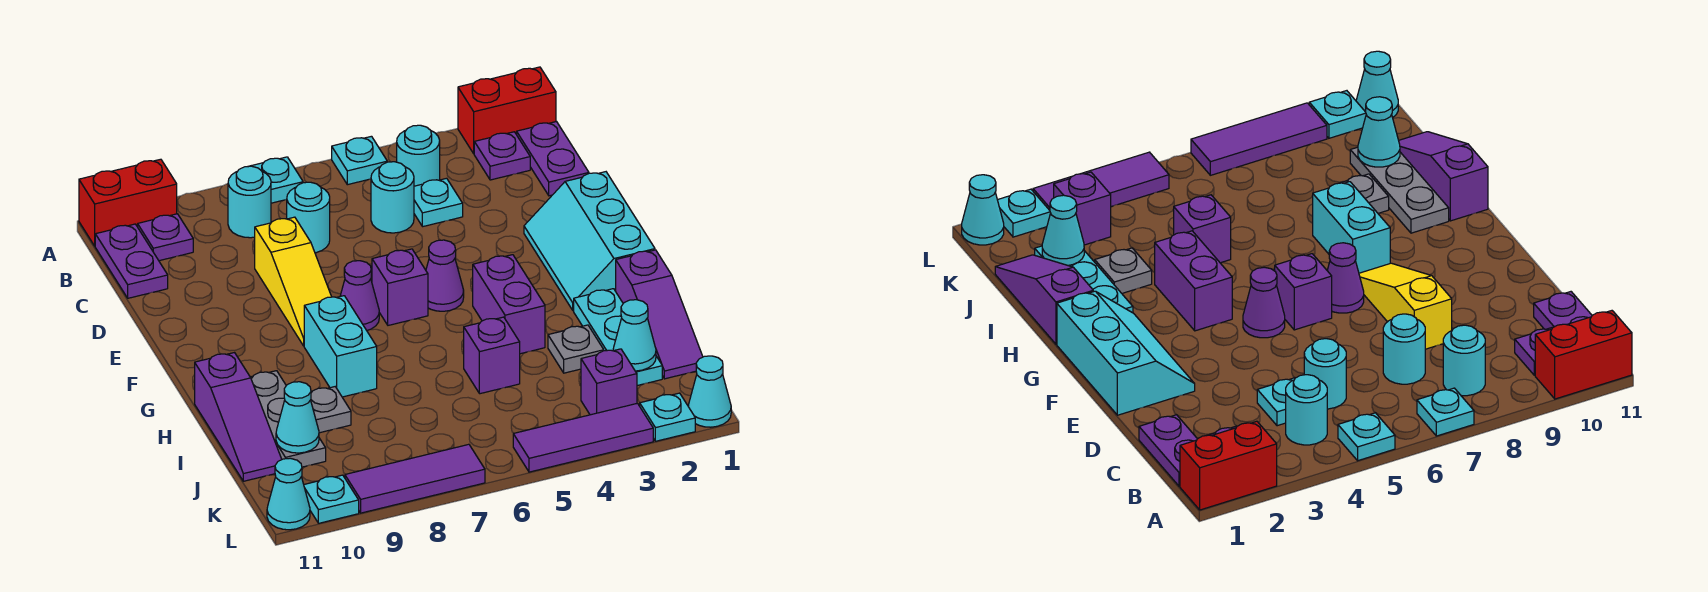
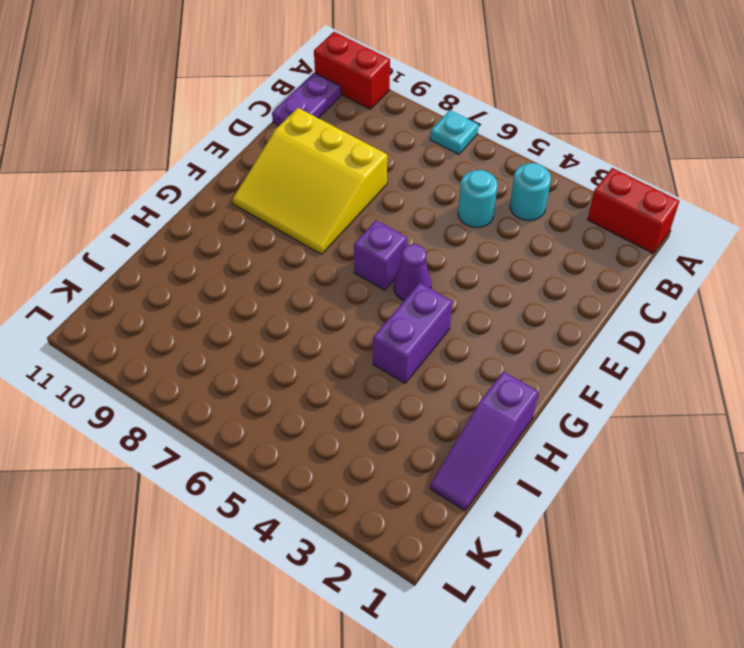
yellow slope D8:F10 level 1 top D -> yellow slope D8:F8 level 1 top D
none -> cyan plate A5 level 1
none -> purple plate B1:C1 level 1
none -> purple plate B2 level 1
none -> cyan round brick B8 level 1

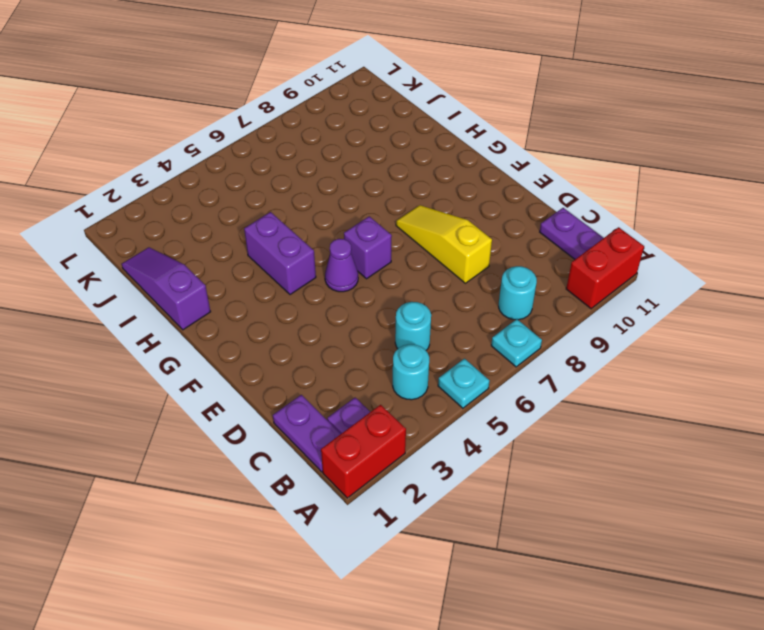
none -> purple plate B10 level 1
none -> cyan plate C4 level 1
none -> cyan round brick C7 level 1
none -> cyan slope E1:G2 level 1 top 1

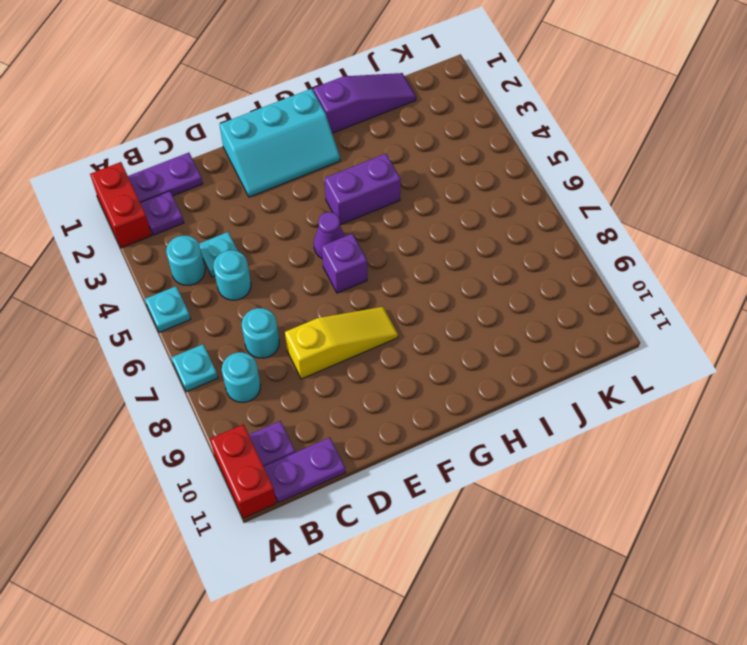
none -> purple cone F7 level 1
none -> cyan brick G8:H8 level 1
none -> cyan plate H2:J2 level 1
none -> grey plate H10:J10 level 1

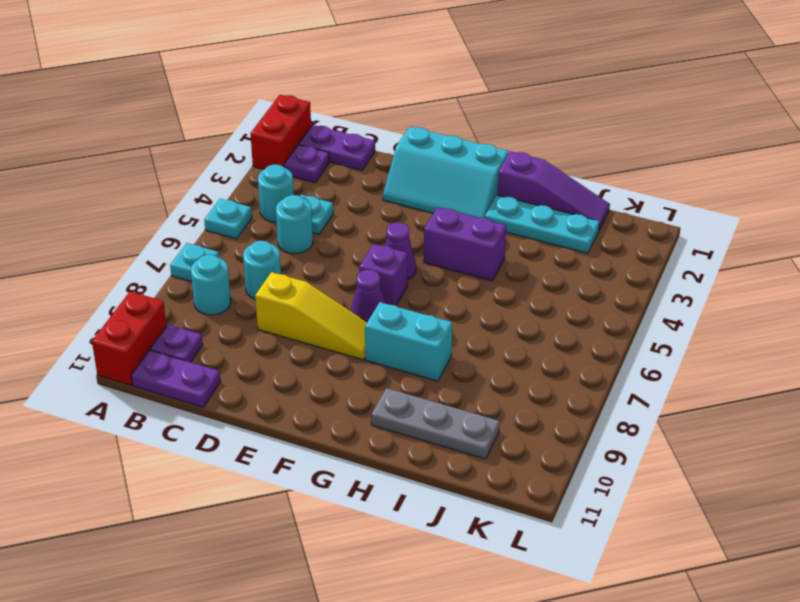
none -> purple slope H11:J11 level 1 top H
none -> grey plate I3 level 1
none -> purple brick I5 level 1
none -> grey plate I9 level 1

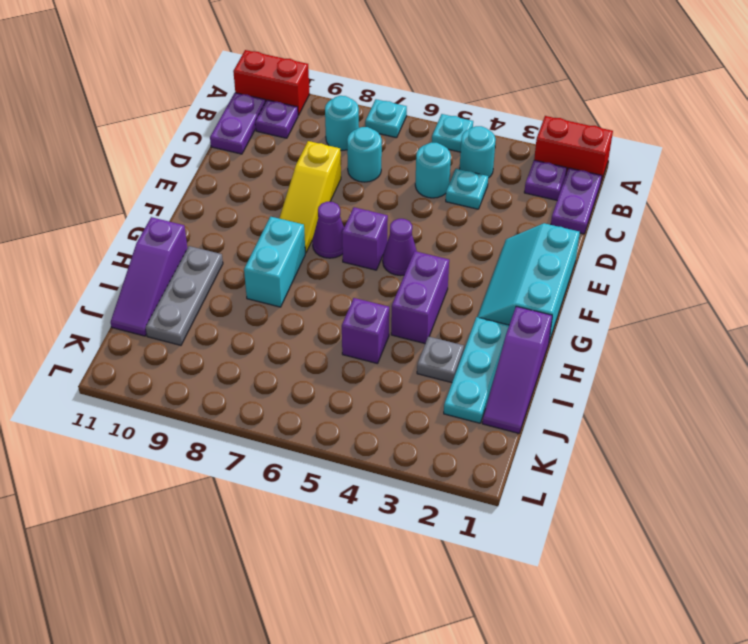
none -> grey plate I9 level 1
none -> purple brick K3 level 1
none -> cyan cone L1 level 1
none -> cyan plate L2 level 1

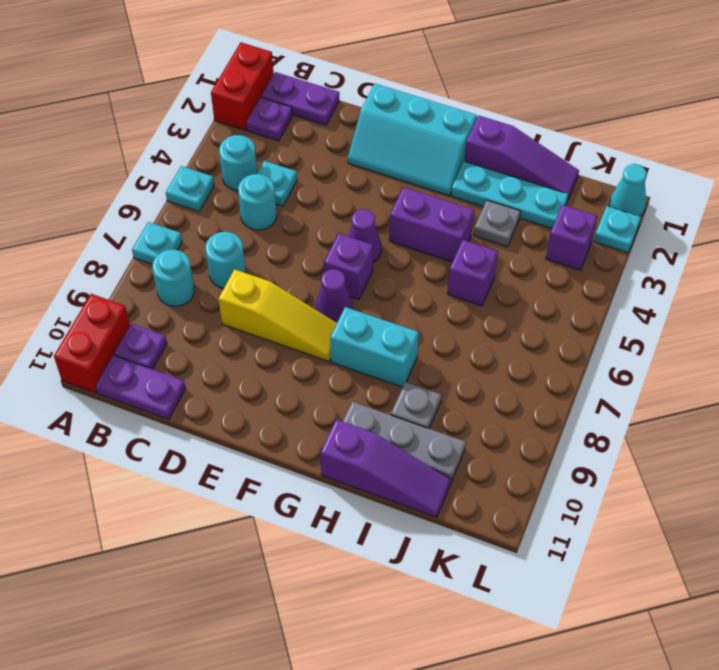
none -> purple tile L3:L5 level 1
none -> purple tile L7:L9 level 1
none -> cyan plate L10 level 1
none -> cyan cone L11 level 1

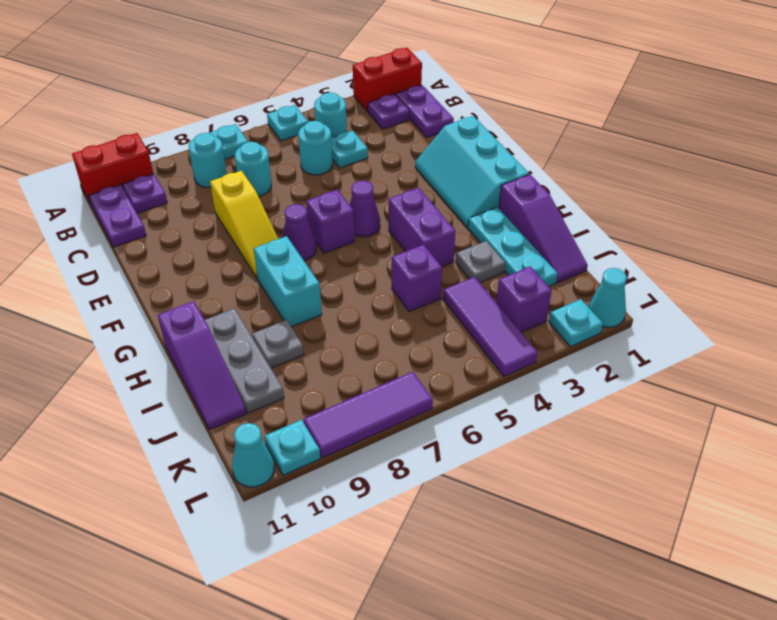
purple tile J4:L4 level 1 -> purple tile L3:L5 level 1
none -> cyan cone J2 level 2
none -> cyan cone J10 level 2

